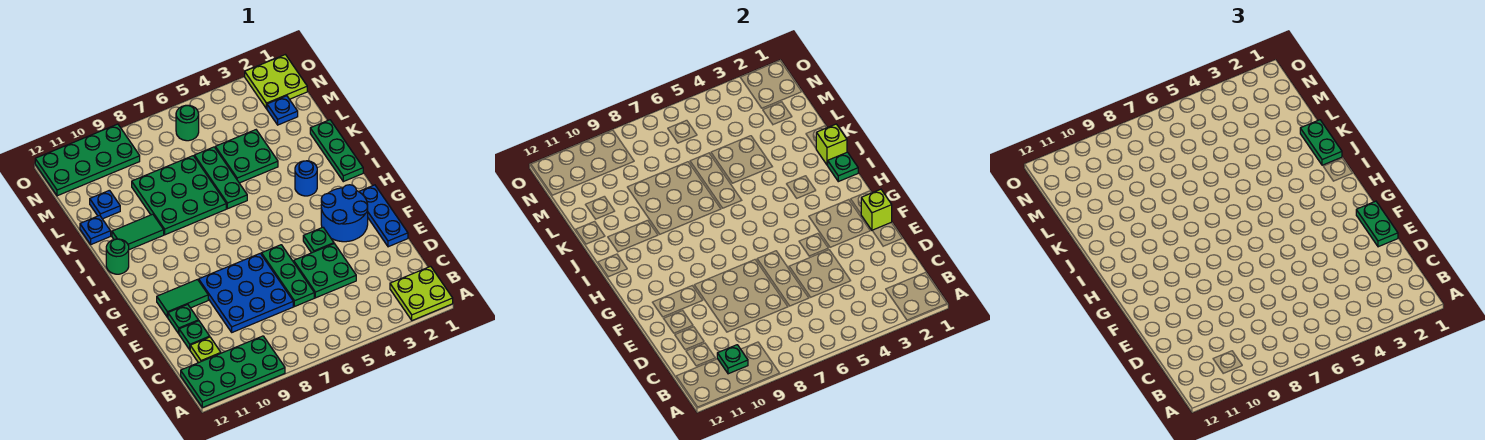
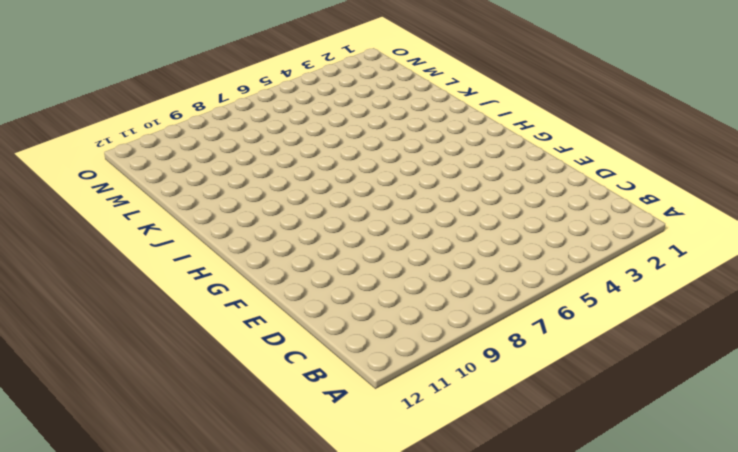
none -> lime plate A1:B2 level 1
none -> green plate A9:B12 level 1
none -> lime plate C11 level 1
none -> green plate D4:E5 level 1

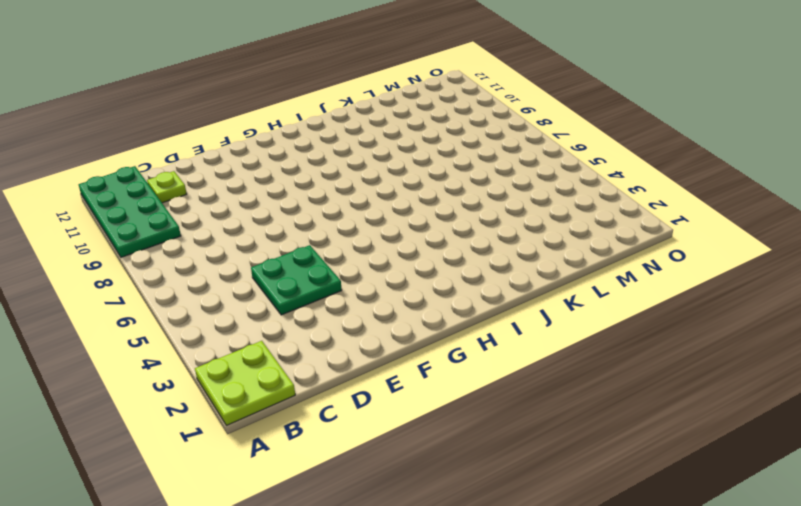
none -> green plate D6:F6 level 1
none -> blue plate D7:F9 level 1
none -> green plate D11 level 1
none -> blue plate E1:G1 level 1

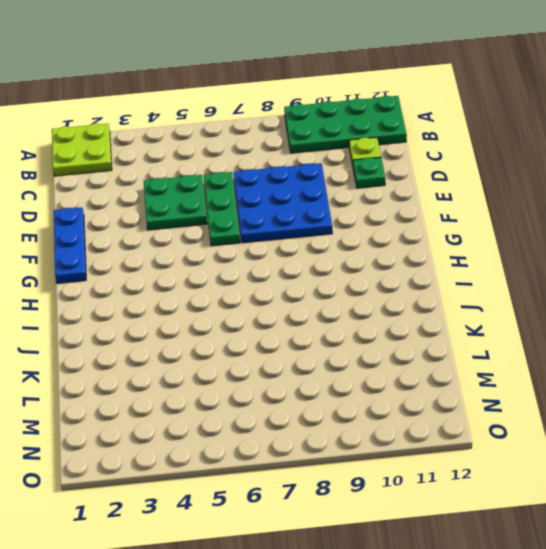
none -> green plate E11 level 1
none -> blue round brick F2:G3 level 1
none -> green plate F4 level 1
none -> green tile F10:F11 level 1

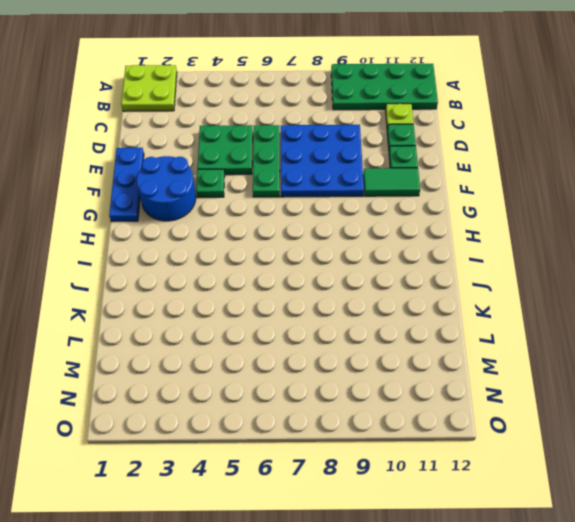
none -> green plate I1:K1 level 1
none -> blue round brick I3 level 1
none -> green round brick I12 level 1
none -> green plate J6:L6 level 1

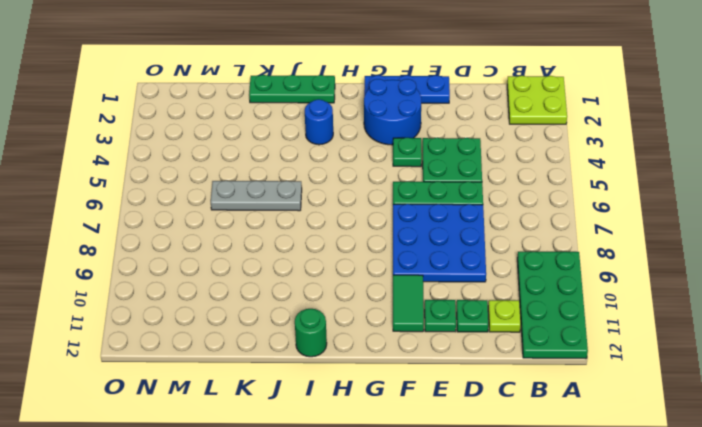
grey plate J6:L6 level 1 -> green plate J6:L6 level 1
none -> green plate J7:L9 level 1
none -> green tile J10:J11 level 1
none -> green plate K4:L5 level 1
none -> blue plate K12 level 1

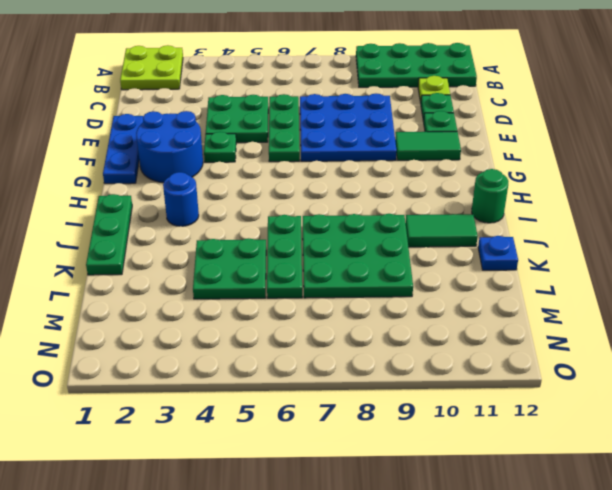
none -> blue plate L11 level 1
none -> blue plate M2 level 1
none -> lime plate N1:O2 level 1
none -> green round brick N6 level 1

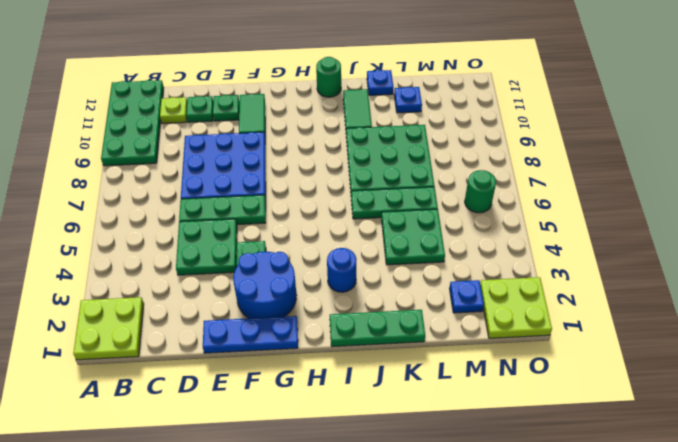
none -> green plate N9:O12 level 1
none -> green plate B10 level 2
none -> lime brick F1 level 2
none -> green plate I1 level 2

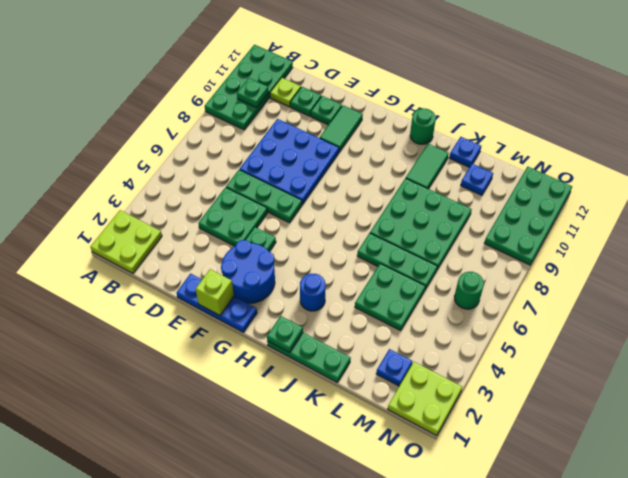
none -> lime brick J1 level 2
none -> green plate E1:F1 level 3
none -> green plate J1:K1 level 3

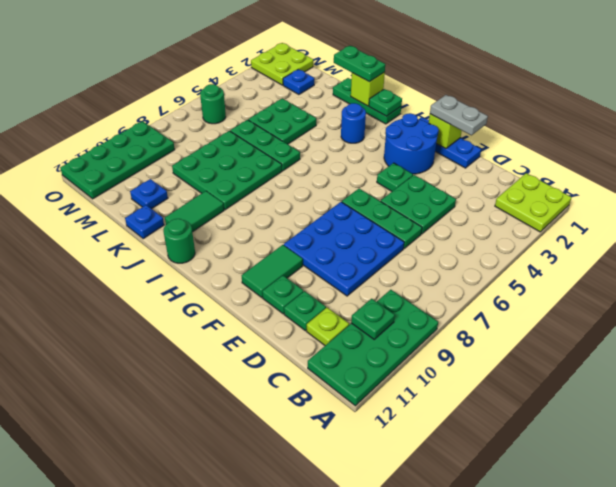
grey plate E1:F1 level 3 -> green plate E1:F1 level 3

